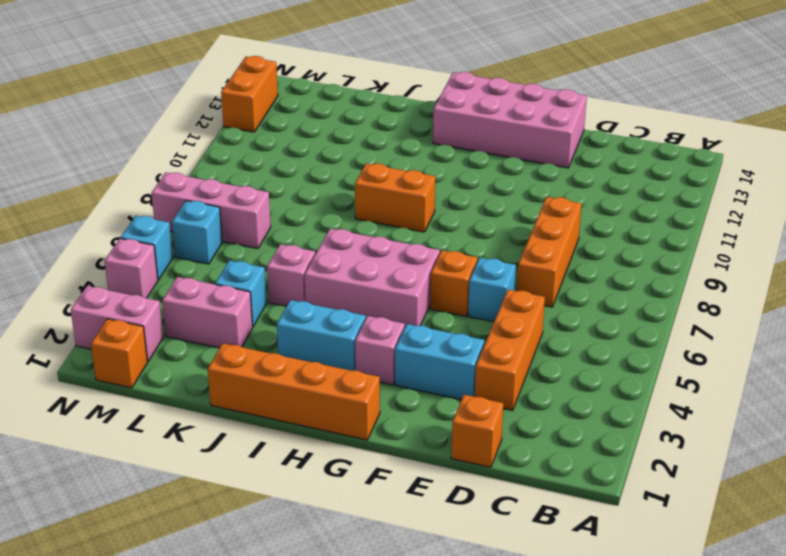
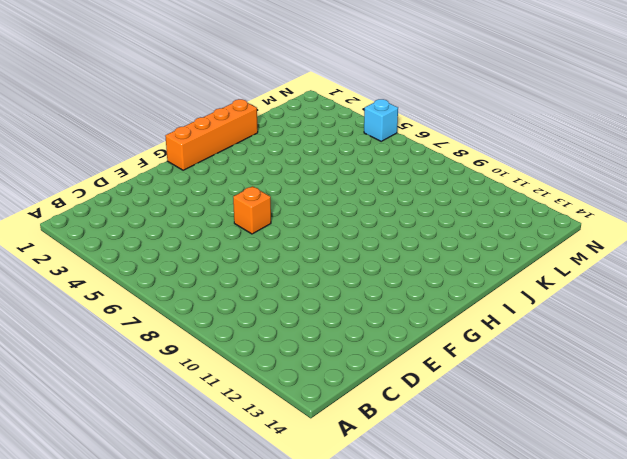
none -> orange brick D1 level 1
none -> orange brick D3:D5 level 1
none -> orange brick D7:D9 level 1

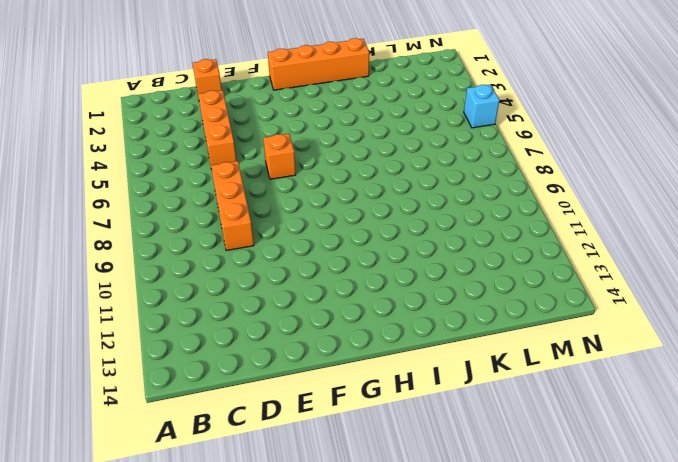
none -> cyan brick E3:F3 level 1
none -> cyan brick E6 level 1
none -> pink brick E13:H14 level 1

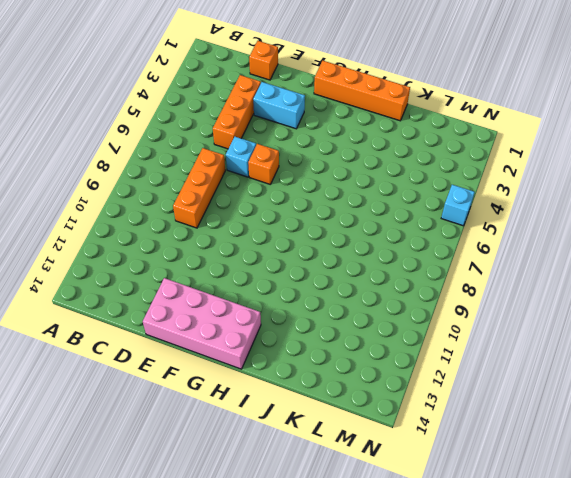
none -> pink brick G3 level 1
none -> pink brick G5:I6 level 1
none -> cyan brick H3:I3 level 1

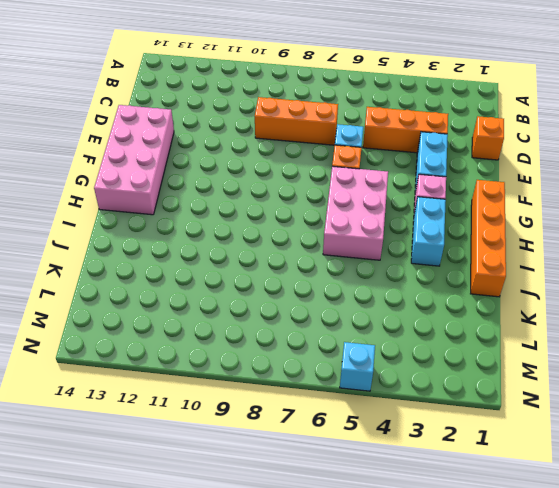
none -> orange brick H9:I9 level 1
none -> pink brick J5 level 1
none -> pink brick K3:L3 level 1

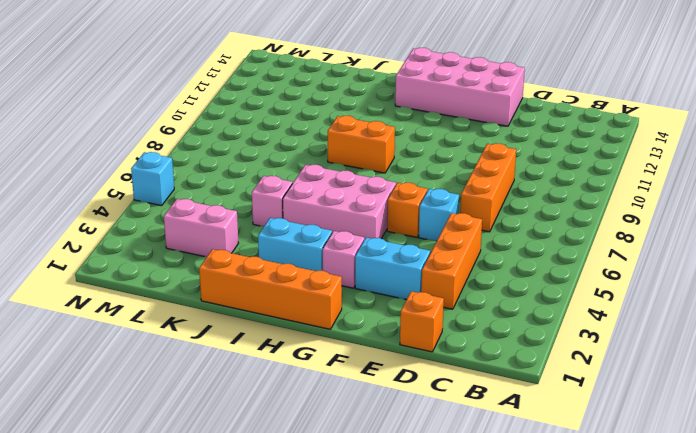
none -> cyan brick K4 level 1
none -> pink brick L7:N7 level 1
none -> orange brick M1 level 1

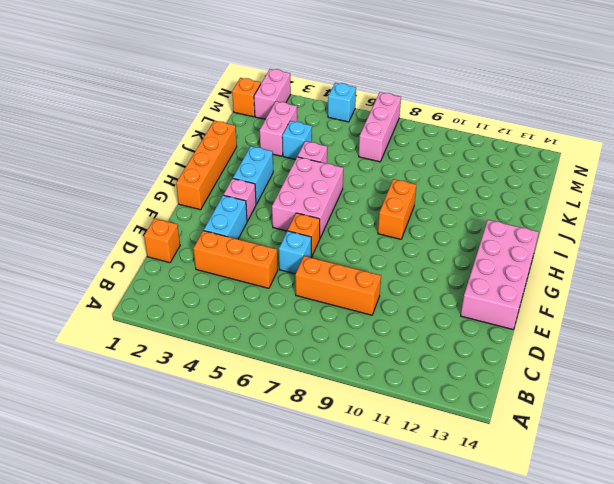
none -> cyan brick M6 level 1
none -> pink brick N4 level 1
none -> orange brick N12:N13 level 1

